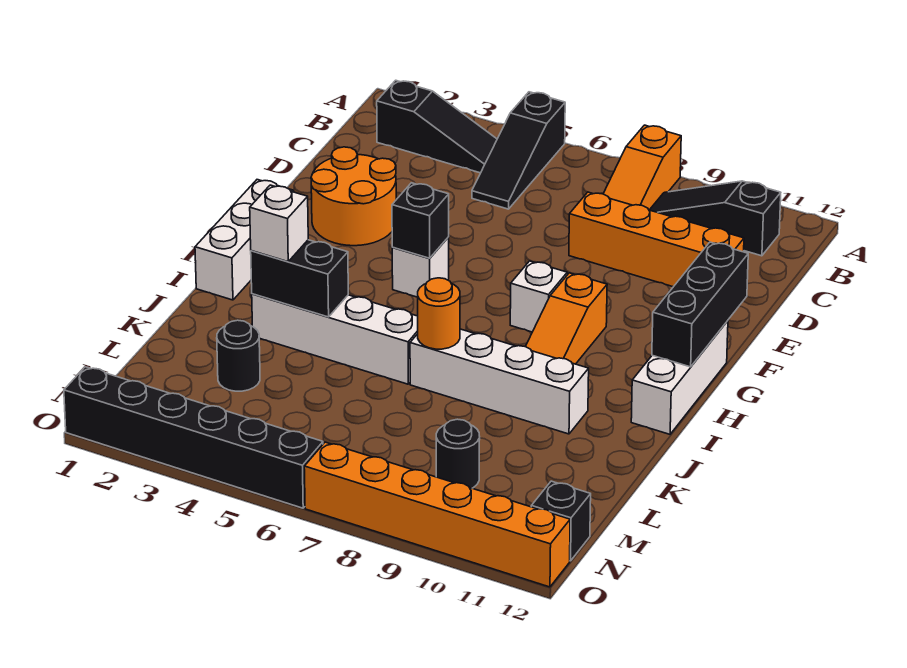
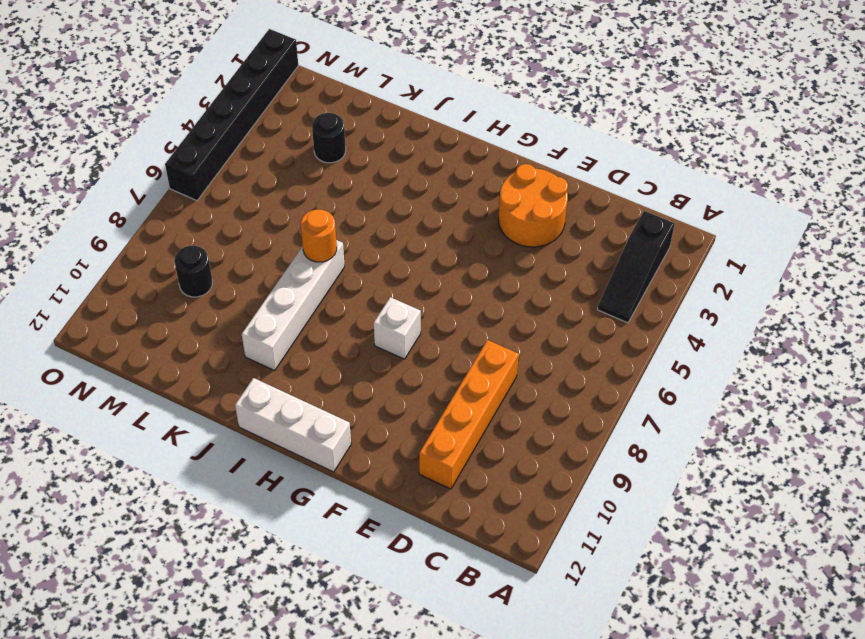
none -> black slope A5:C5 level 1 top A
none -> orange slope A8:C8 level 1 top A
none -> black slope B9:B11 level 1 top 11

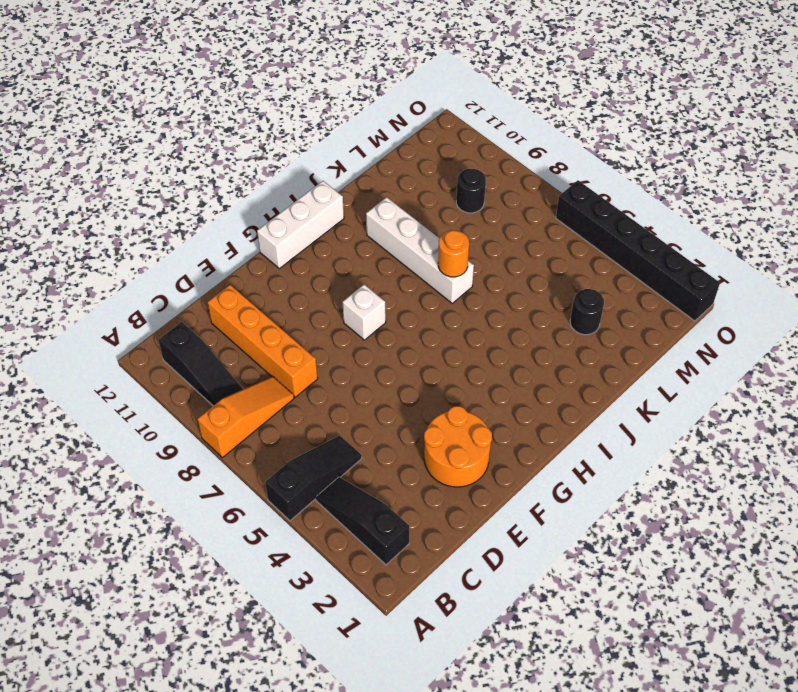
none -> white brick G1:I1 level 1
none -> white brick G5 level 1
none -> orange slope G9:I9 level 1 top G

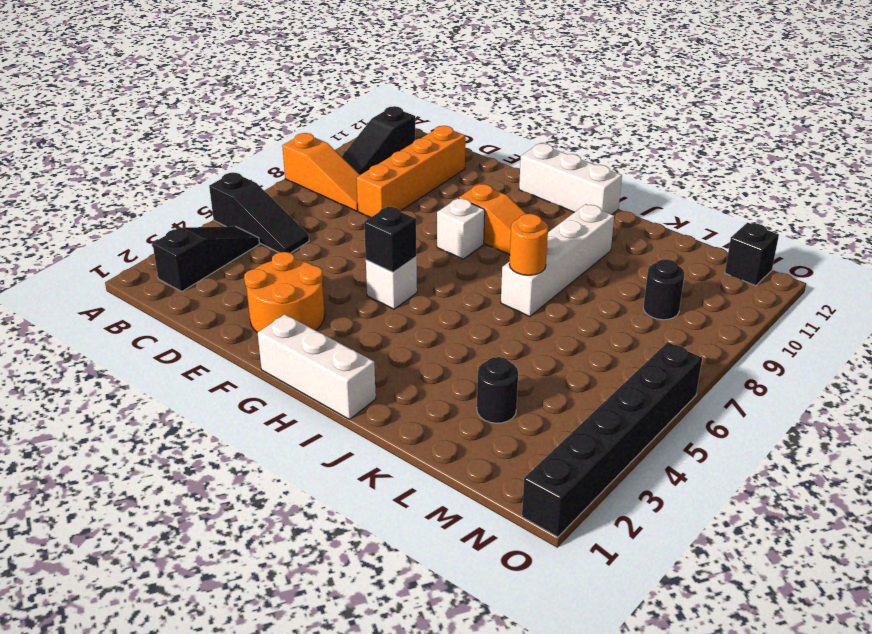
none -> white brick J3:J6 level 1
none -> orange brick O7:O12 level 1
none -> black brick F12:H12 level 2

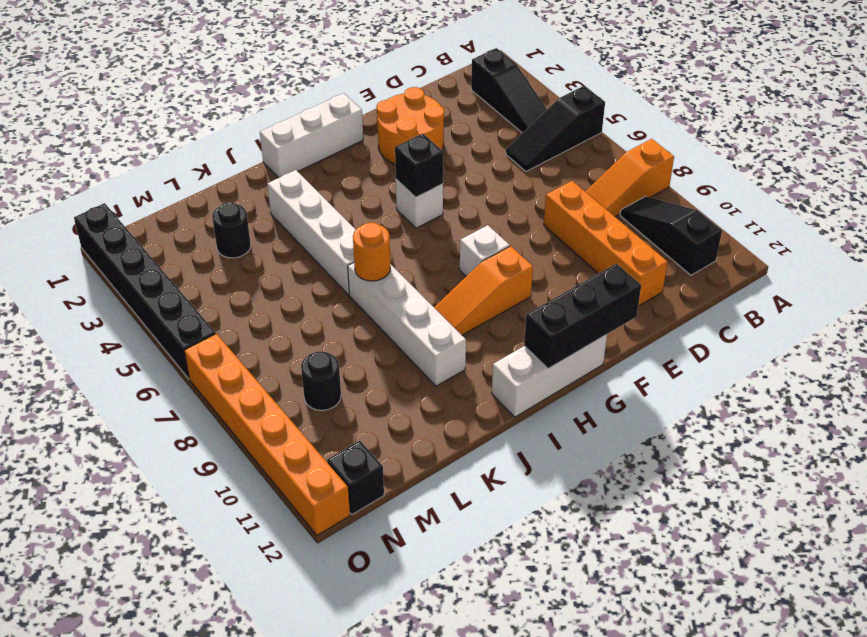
none -> black brick J3:J4 level 2
none -> white brick J3 level 3

